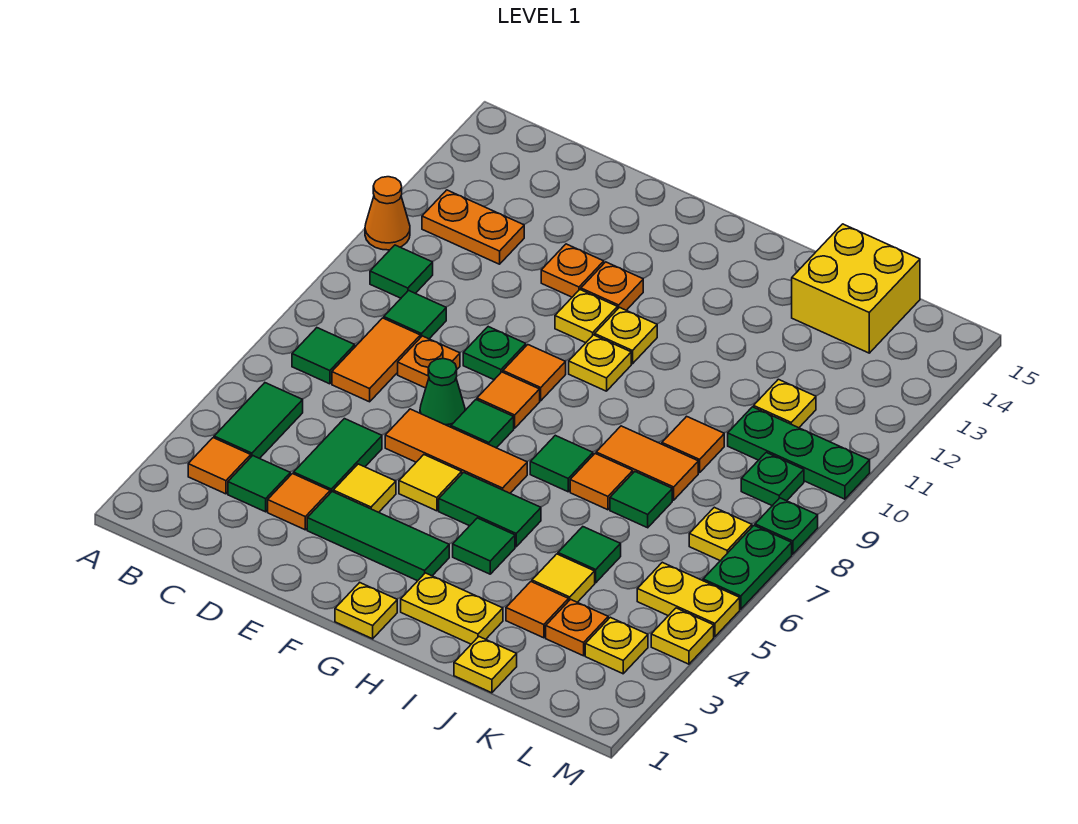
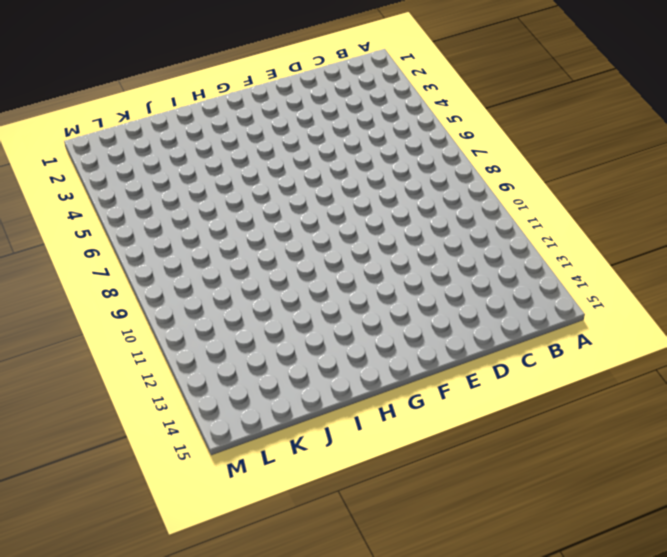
none -> orange cone A11 level 1
none -> orange tile B3 level 1
none -> green tile B4:B5 level 1
none -> green tile B7 level 1

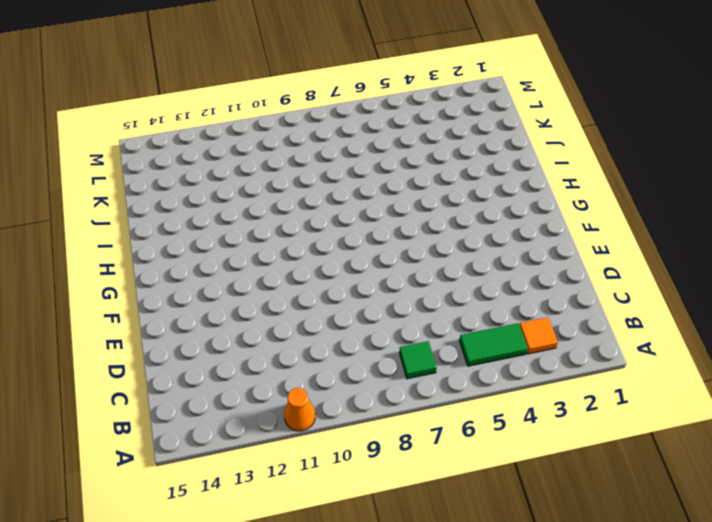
none -> green tile B10 level 1
none -> orange plate B12:C12 level 1
none -> green tile C3 level 1
none -> orange tile C7:C8 level 1

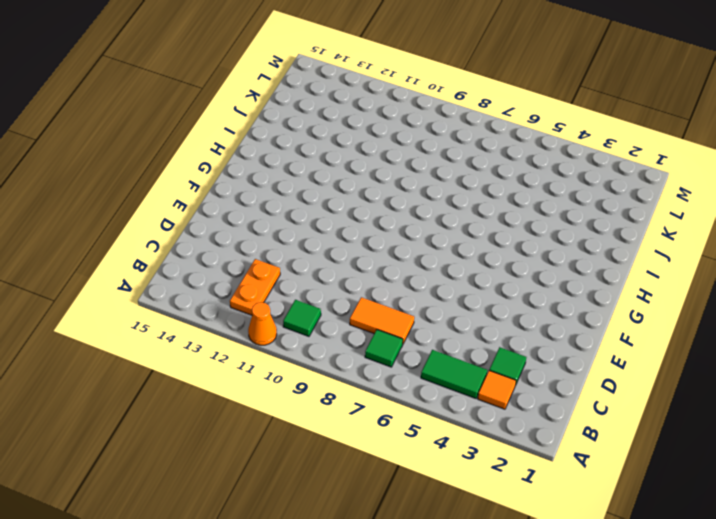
none -> green tile C9 level 1
none -> orange tile D3 level 1
none -> green tile D4:D5 level 1
none -> orange plate D8 level 1

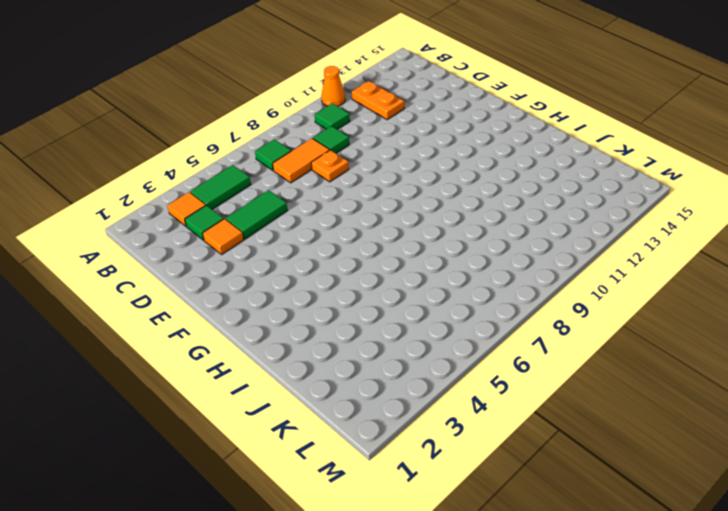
none -> green tile E3:G3 level 1
none -> yellow tile E4 level 1
none -> orange tile E6:G6 level 1
none -> green cone E7 level 1

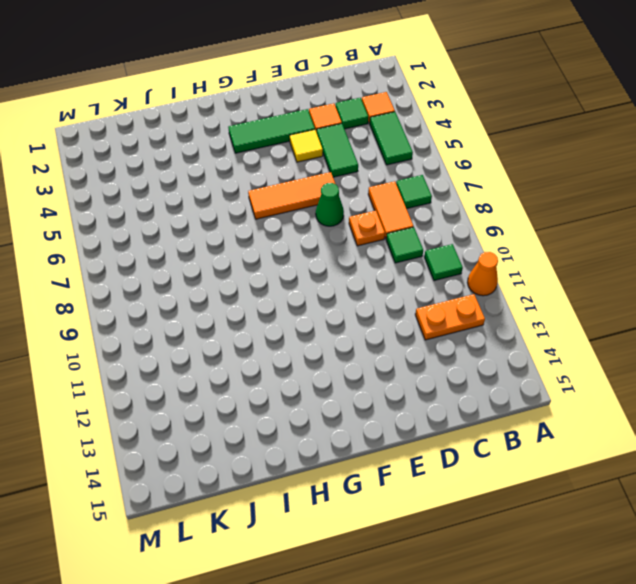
none -> green plate E9 level 1
none -> orange plate E12 level 1
none -> yellow tile F5 level 1
none -> green tile F7 level 1

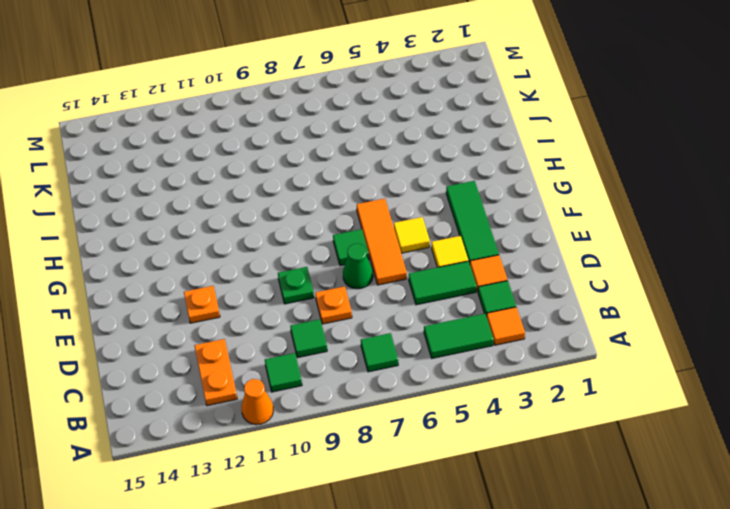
none -> orange tile C7:C8 level 1
none -> orange tile F8 level 1
none -> orange tile F9 level 1
none -> yellow plate F11 level 1

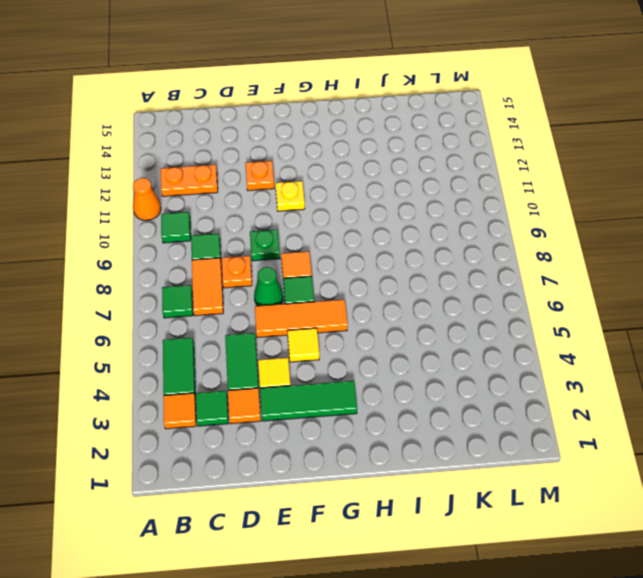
none -> orange tile F9 level 1
none -> orange plate F12 level 1
none -> yellow plate G1 level 1
none -> green tile G5:H5 level 1

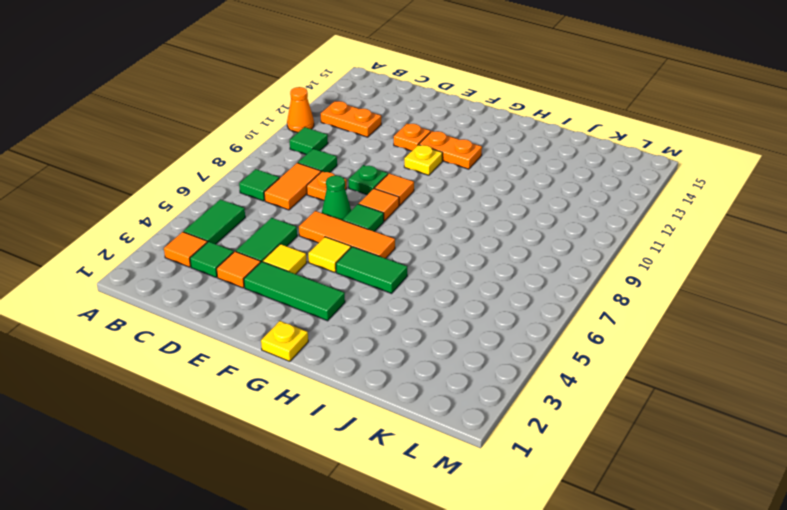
orange plate F12:G12 level 1 -> orange plate F12 level 1
none -> yellow plate G10 level 1
none -> yellow plate G11 level 1
none -> yellow plate H2:I2 level 1
none -> green tile H4 level 1

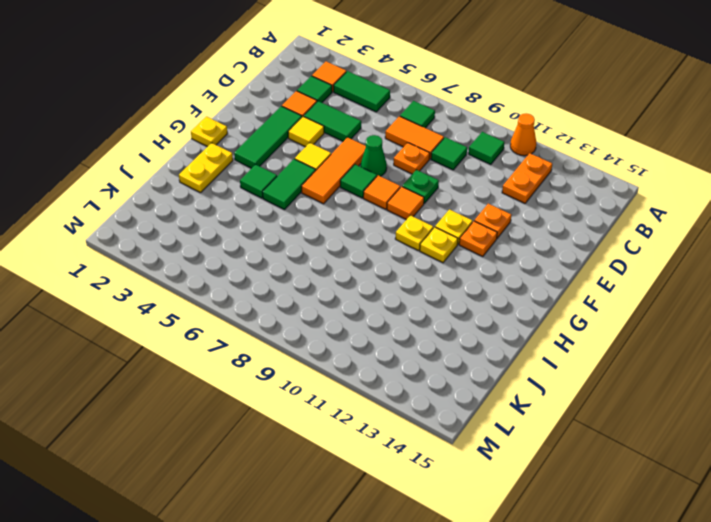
none -> green tile H7 level 1
none -> orange tile I7 level 1
none -> orange tile I8:J8 level 1
none -> yellow plate J1 level 1

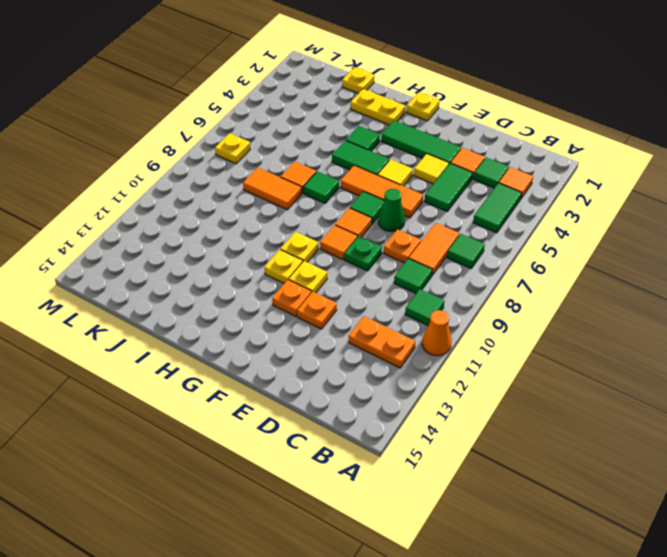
none -> orange tile J3 level 1
none -> yellow tile J4 level 1
none -> green tile J5 level 1
none -> green tile J7 level 1

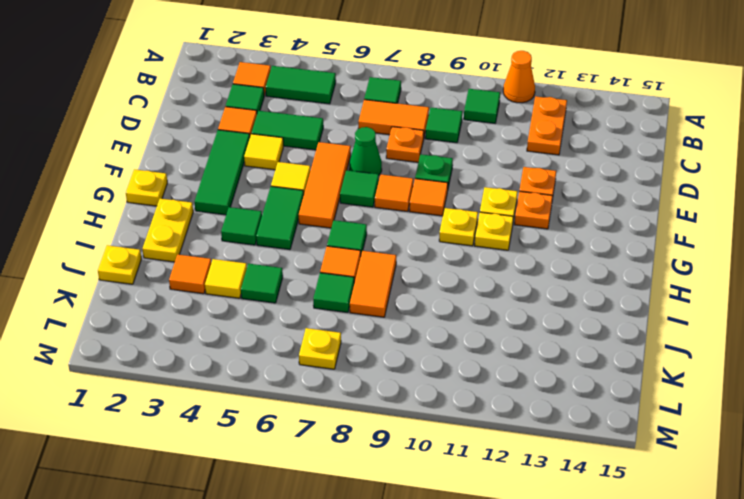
none -> orange tile J9 level 1
none -> yellow brick J14:K15 level 1
none -> orange plate K3 level 1
none -> green plate K10:M10 level 1

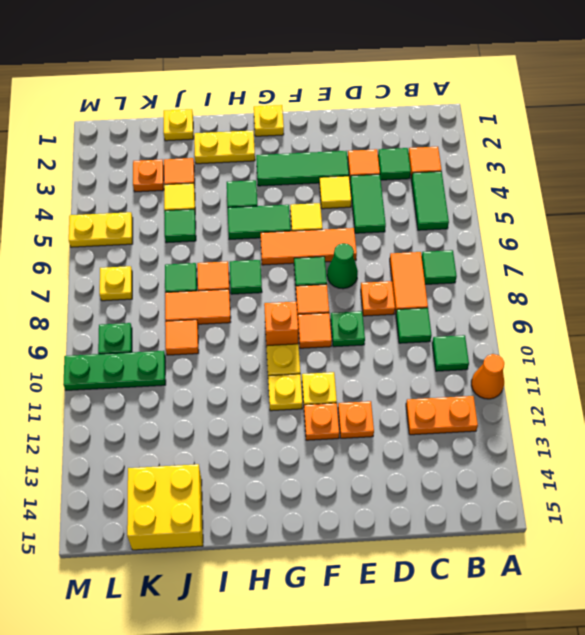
orange brick G9 level 1 -> none
none -> yellow plate K11 level 1
none -> yellow plate L3 level 1
none -> yellow plate M4 level 1
none -> green plate M6:M7 level 1

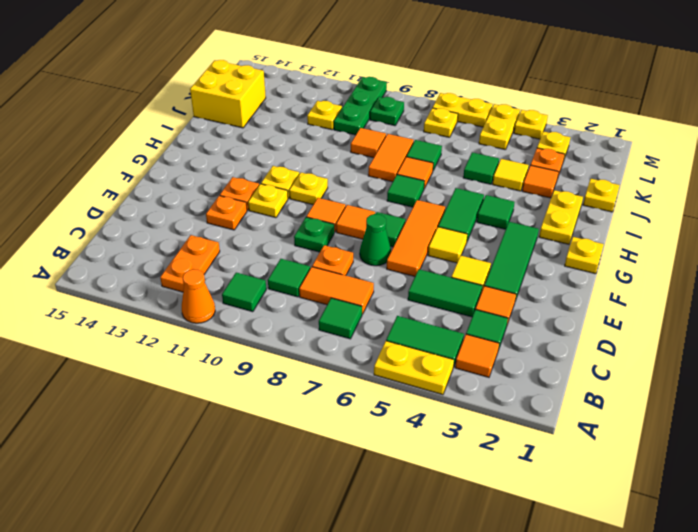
yellow plate A4:A5 level 1 -> none
yellow plate M6:M7 level 1 -> green plate M6:M7 level 1
none -> green plate M8 level 1

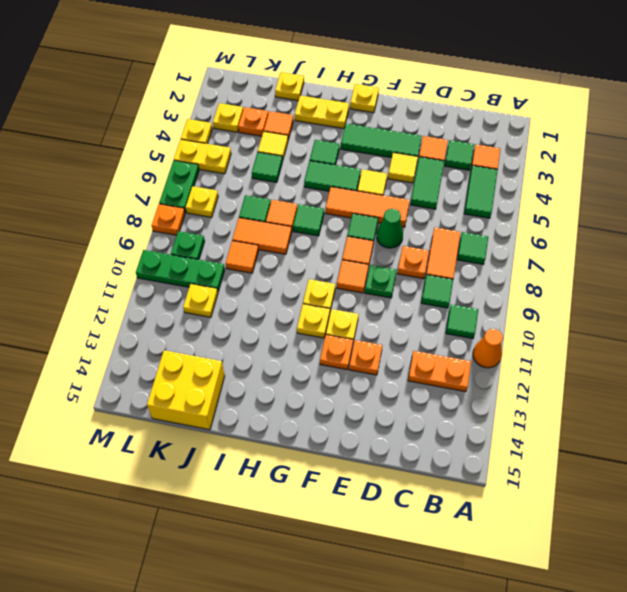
orange plate M8 level 1 -> green plate M8 level 1

